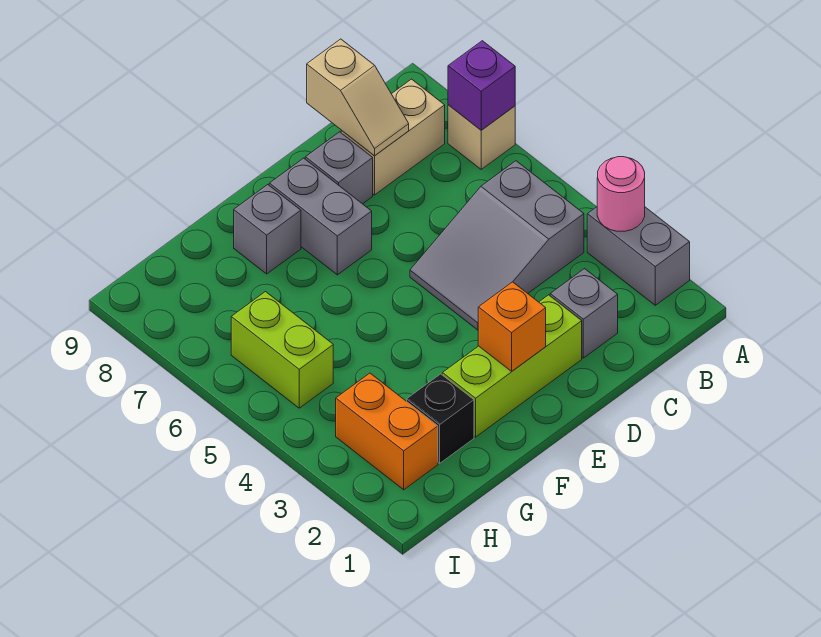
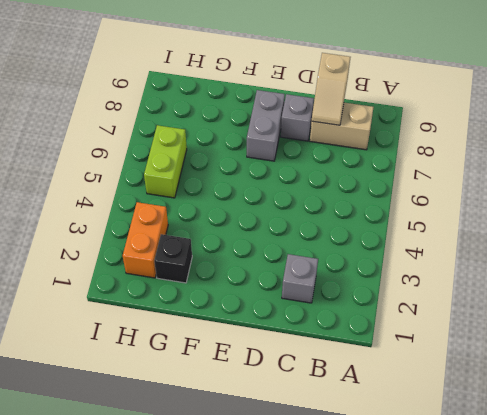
none -> grey brick A2:A3 level 1
none -> tan brick A7 level 1
none -> grey slope B4:D5 level 1 top B

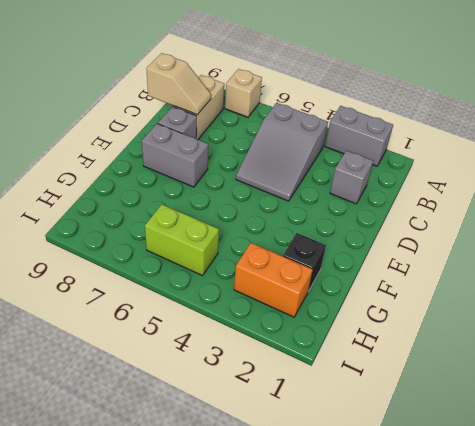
none -> lime brick D2:F2 level 1
none -> grey brick F8 level 1
none -> pink round brick A3 level 2

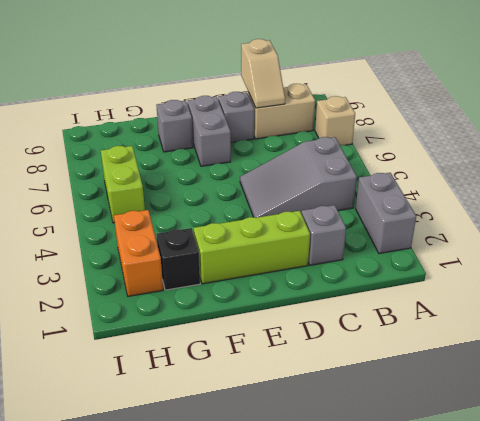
none -> pink round brick A3 level 2
none -> purple brick A7 level 2
none -> orange brick E2 level 2

